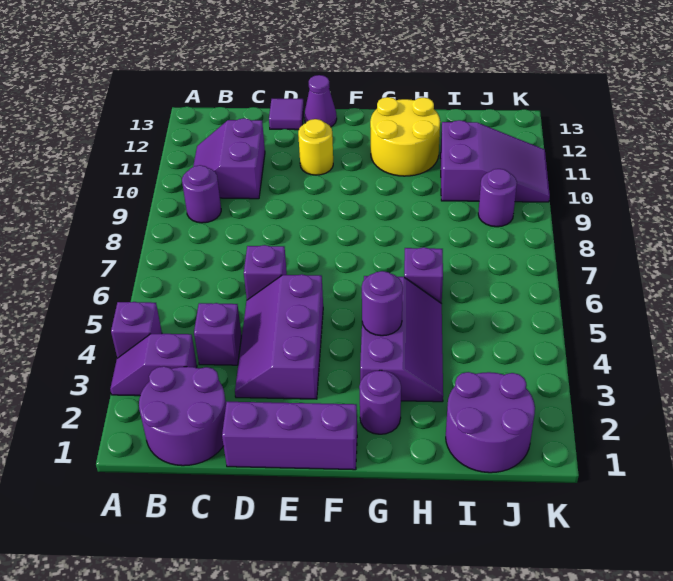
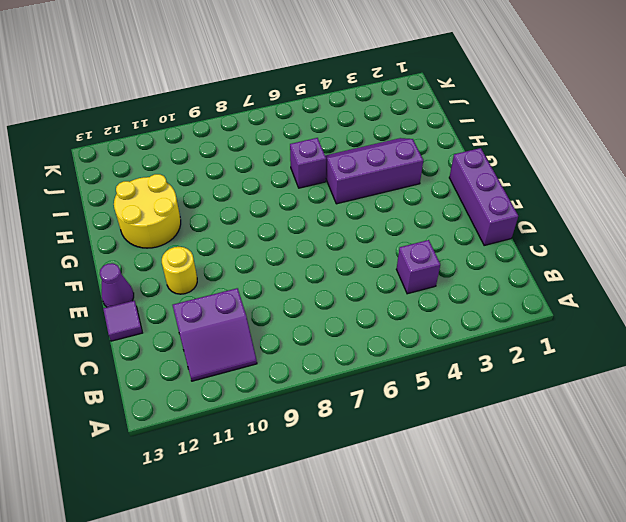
none -> purple slope A3:B3 level 1 top B
none -> purple brick A4 level 1
none -> purple round brick B1:C2 level 1

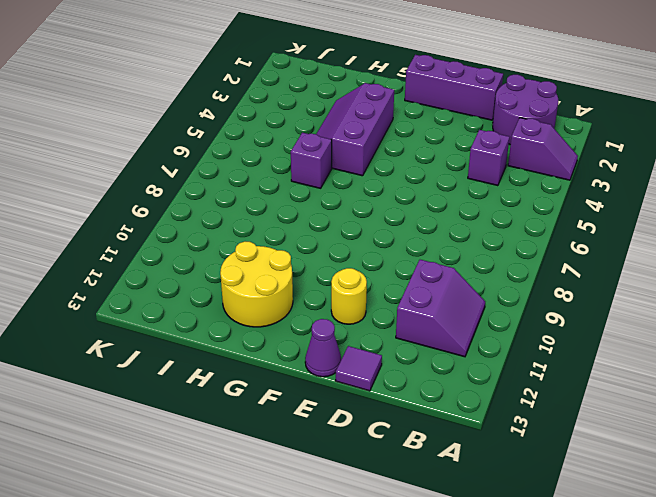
none -> purple brick A4 level 1
none -> purple round brick B9 level 1
none -> purple slope D3:E5 level 1 top E

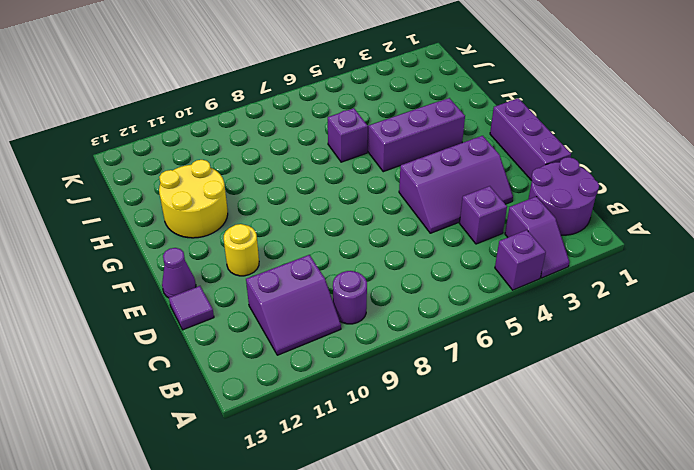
none -> purple brick D6 level 1
none -> purple round brick G2 level 1
none -> purple round brick I1:J2 level 1

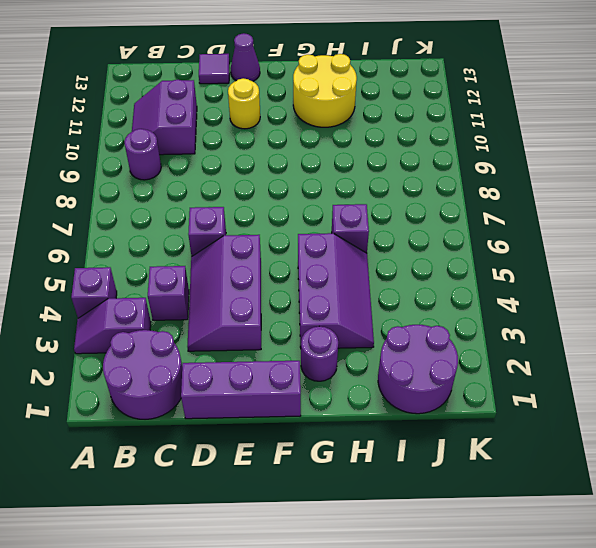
none -> purple slope I10:K11 level 1 top I
none -> purple round brick J9 level 1
none -> purple round brick G4 level 2

